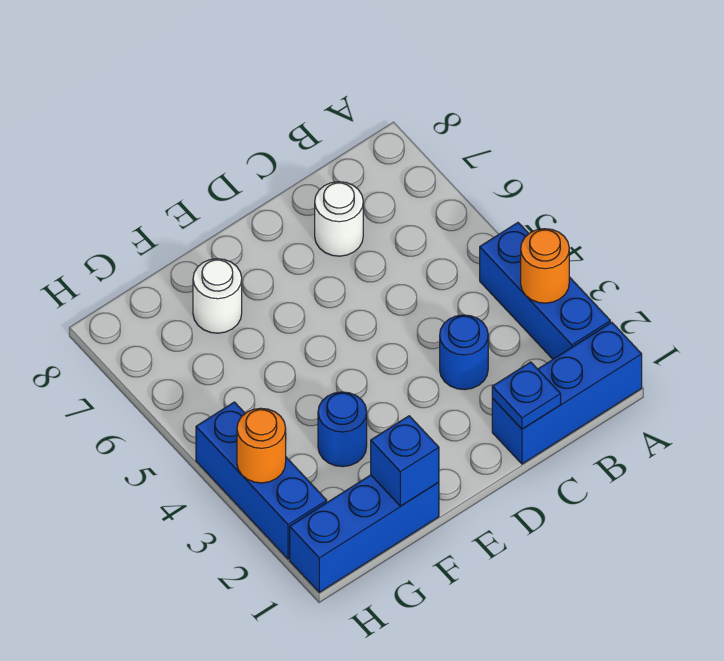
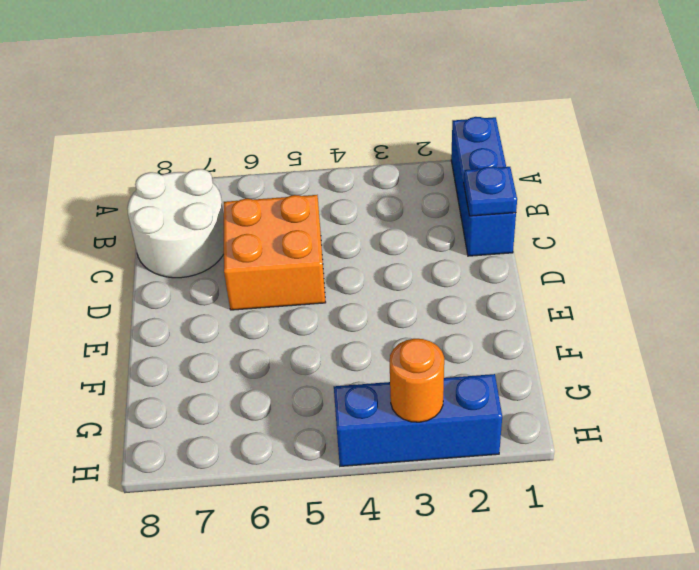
white round brick B7:C8 level 1 -> white round brick C7 level 1
orange brick C5:D6 level 1 -> none
none -> blue brick A2:A4 level 1
none -> blue round brick C3 level 1
none -> blue brick F1:H1 level 1

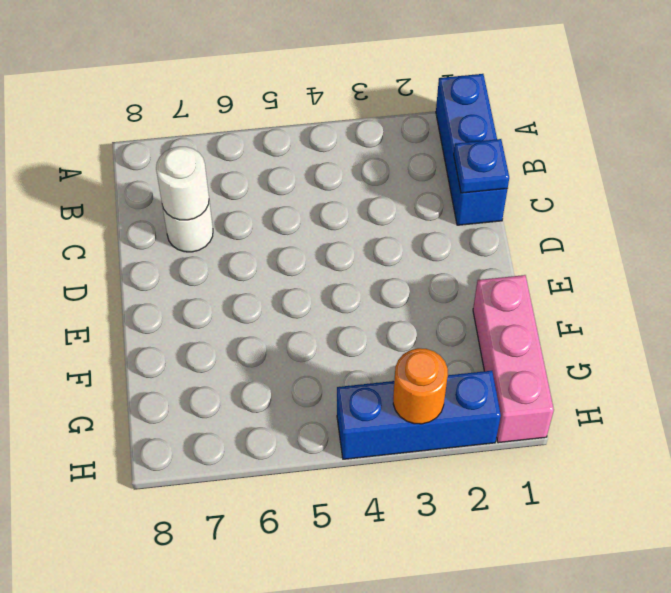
white round brick C7 level 2 -> white round brick F7 level 1
pink brick F1:H1 level 1 -> blue brick F1:H1 level 1
none -> blue brick A2:A4 level 1
none -> blue round brick C3 level 1
none -> blue round brick F3 level 1

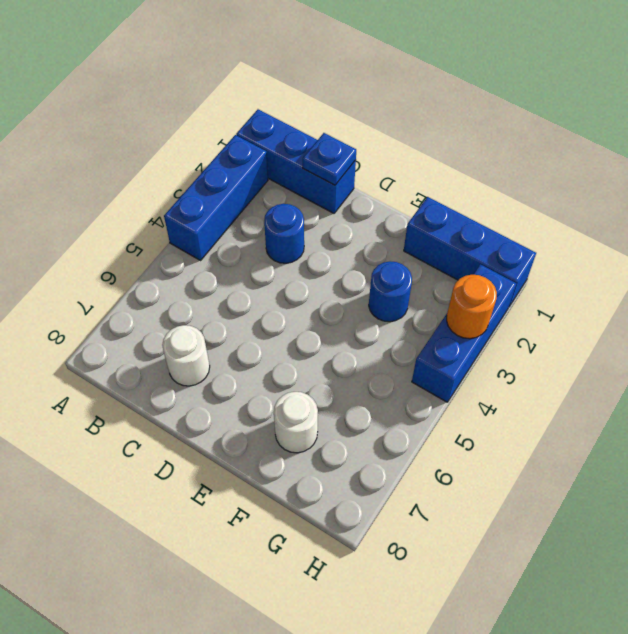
none -> orange round brick A3 level 2
none -> blue brick F1 level 2

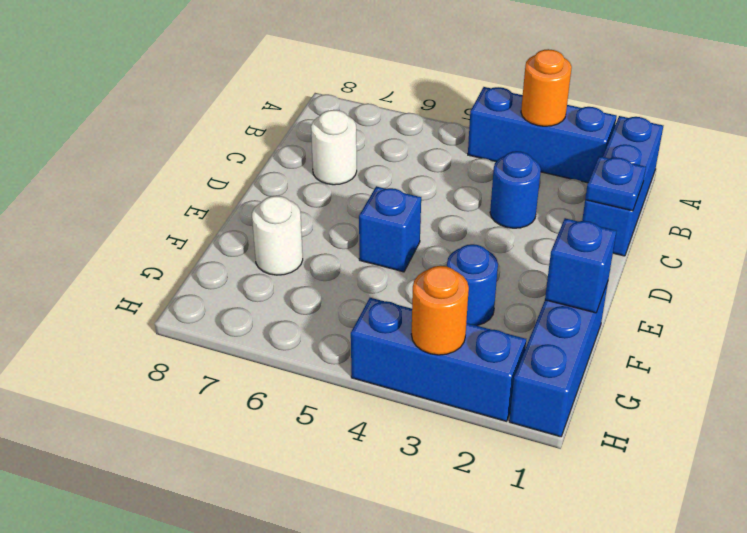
blue brick E5 level 1 -> none

